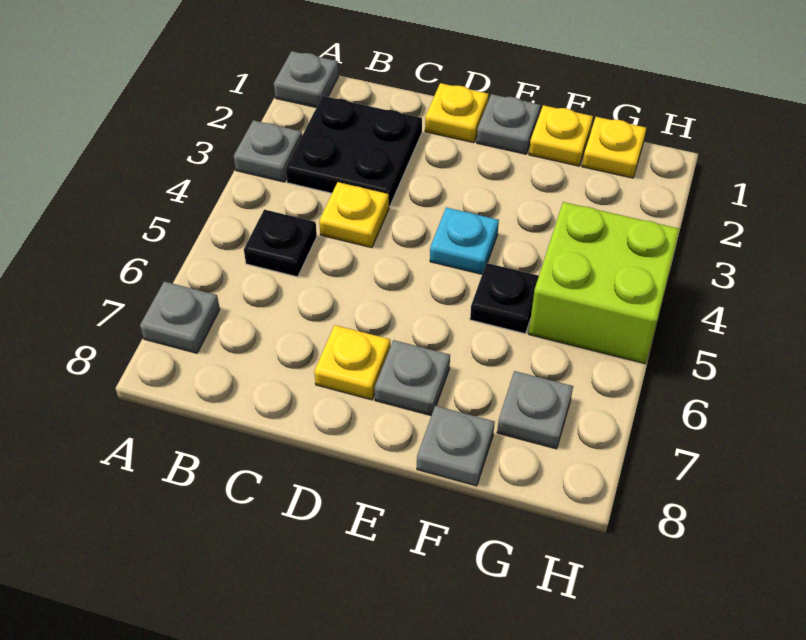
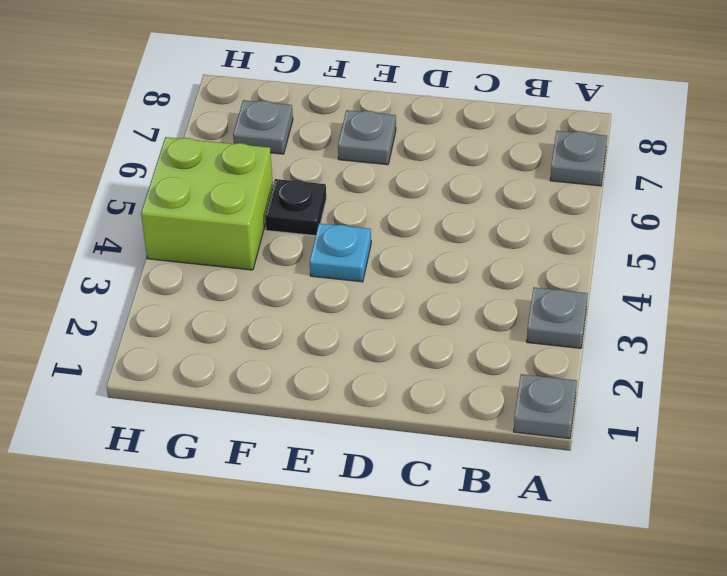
none -> black plate B2:C3 level 1
none -> black plate B5 level 1
none -> yellow plate C4 level 1

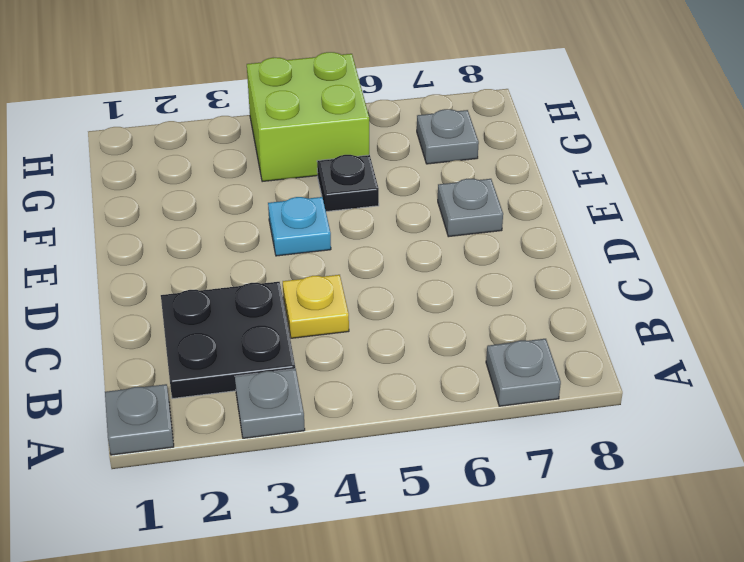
none -> black plate B5 level 1
none -> yellow plate D1 level 1
none -> yellow plate D7 level 1

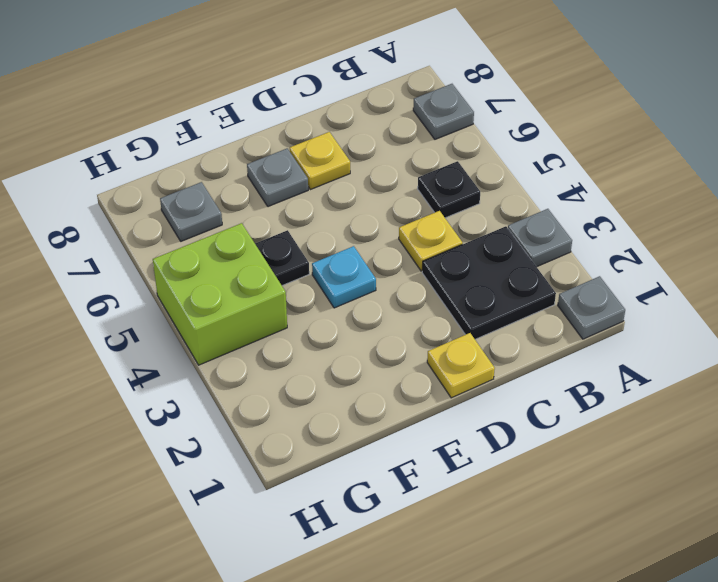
none -> grey plate E1 level 1
none -> yellow plate F1 level 1
none -> grey plate F8 level 1

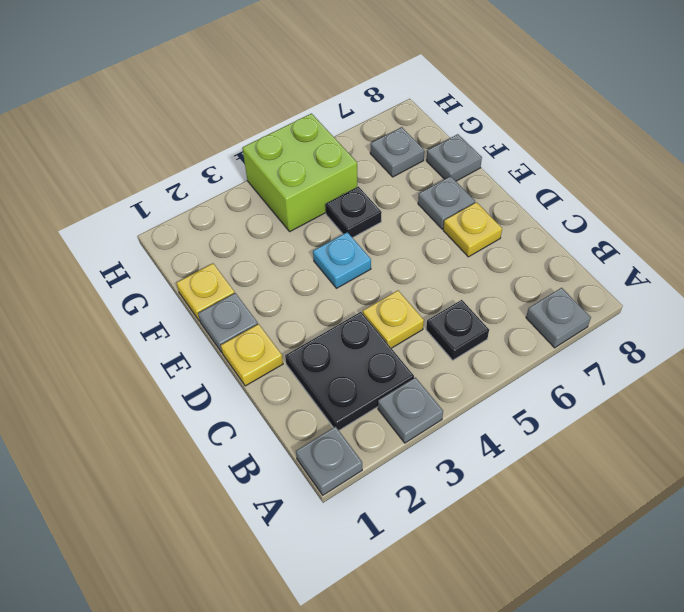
none -> yellow plate G1 level 1

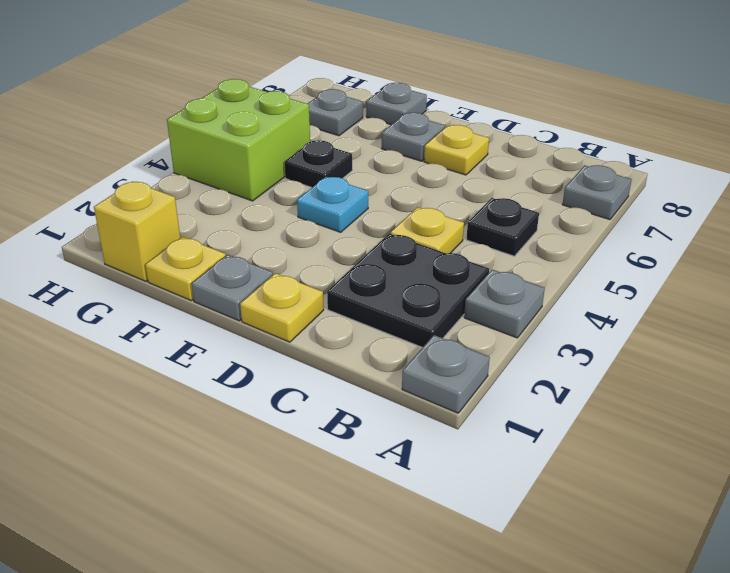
yellow brick G1 level 1 -> yellow plate G1 level 1

